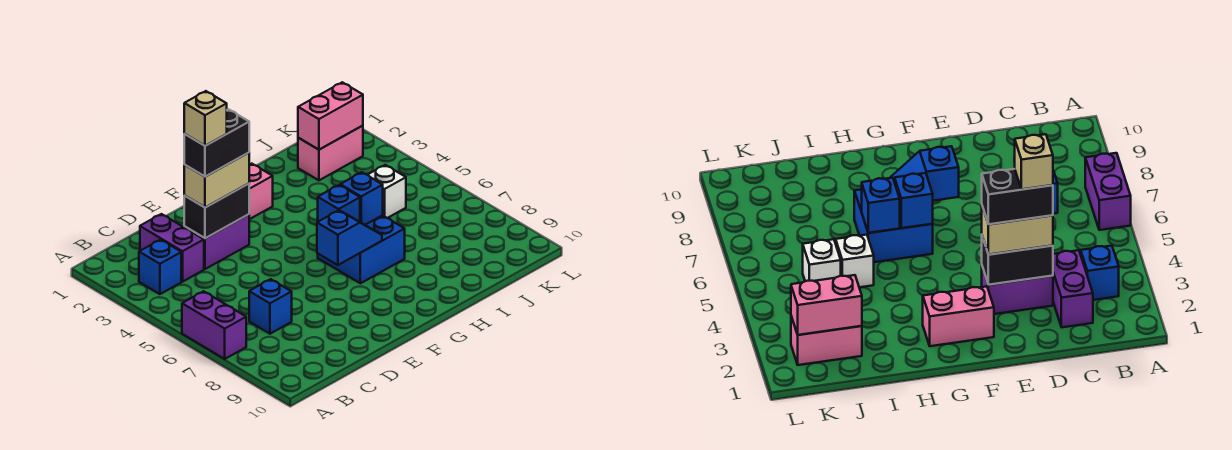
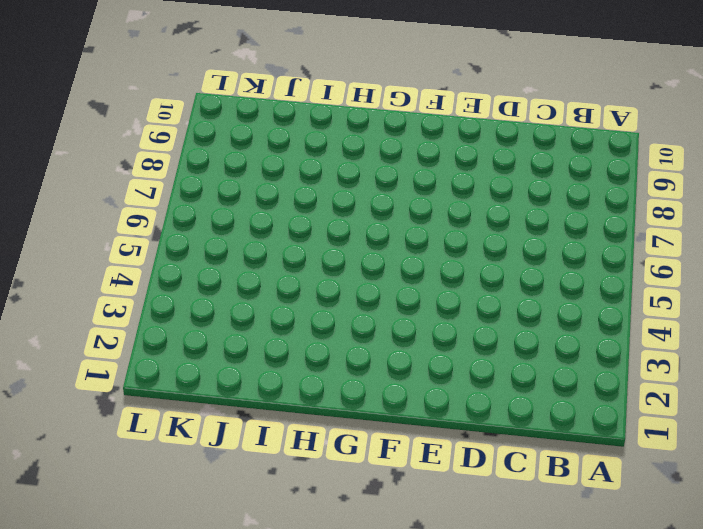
none -> purple brick A6:A7 level 1
none -> blue brick B3 level 1
none -> purple brick C2:C3 level 1

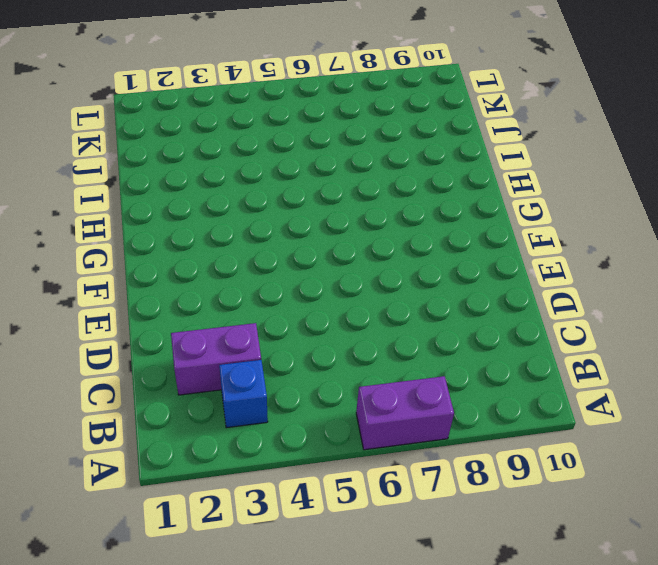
none -> blue brick C7 level 1
none -> purple brick D3:E3 level 1
none -> pink brick F2:G2 level 1

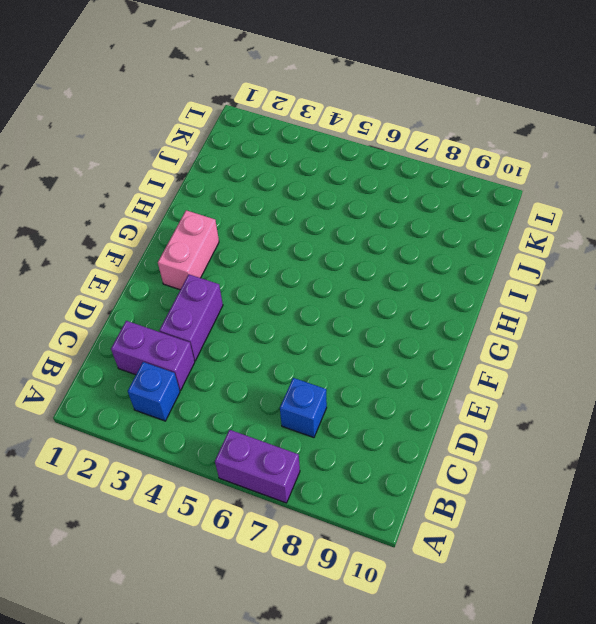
none -> blue brick G6:H7 level 1
none -> white brick I5 level 1
none -> pink brick J2:K2 level 1

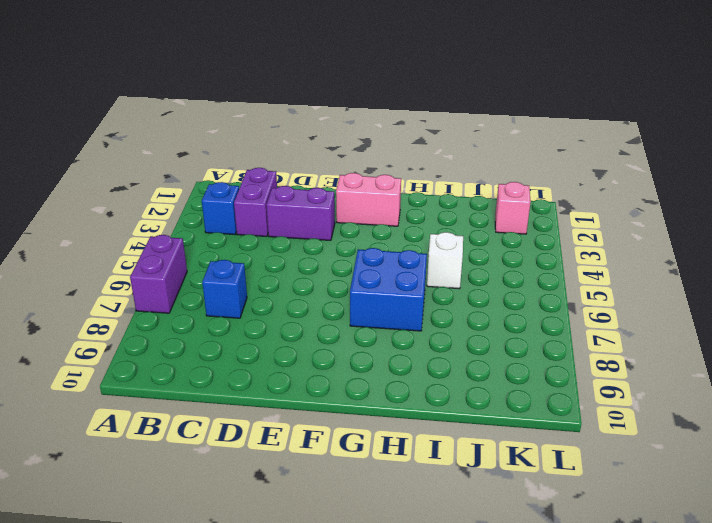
pink brick K2 level 1 -> pink brick J2:K2 level 1
none -> white brick J5 level 1
none -> black brick D3:E3 level 2
none -> blue slope F7:G7 level 2 top F

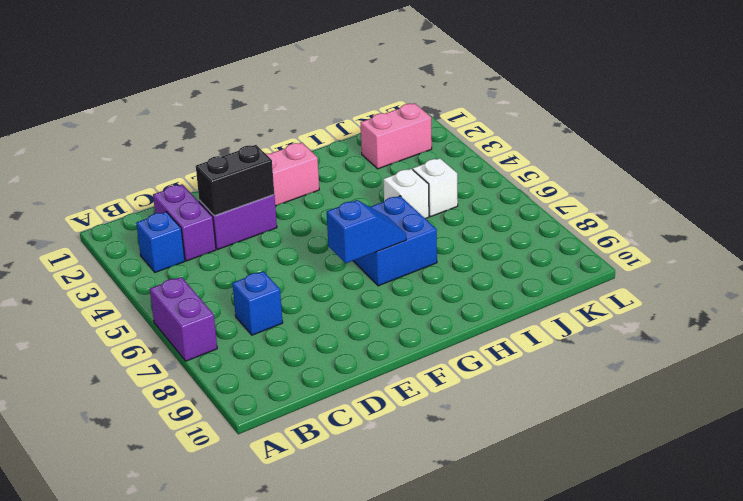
none -> blue brick G6 level 2
none -> blue brick H6 level 2
none -> pink brick J2:K2 level 2

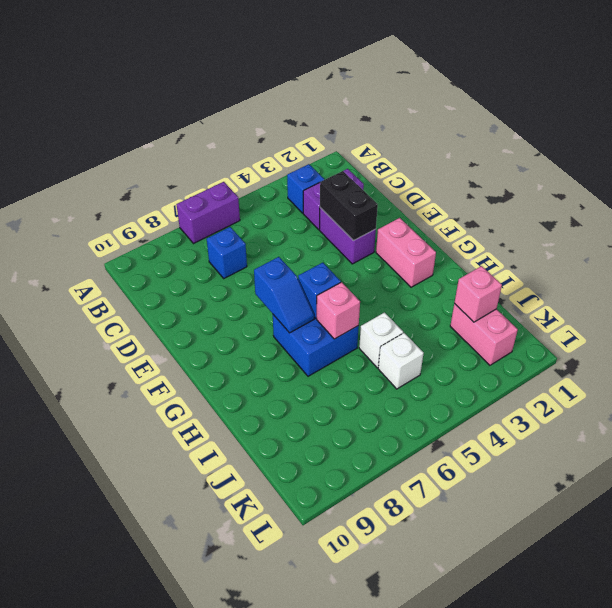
pink brick H6 level 2 -> blue brick H6 level 2
pink brick J2 level 2 -> pink brick J2:K2 level 2
none -> tan brick D3:E3 level 3
none -> black brick D3:E3 level 4
none -> tan brick D3 level 5

